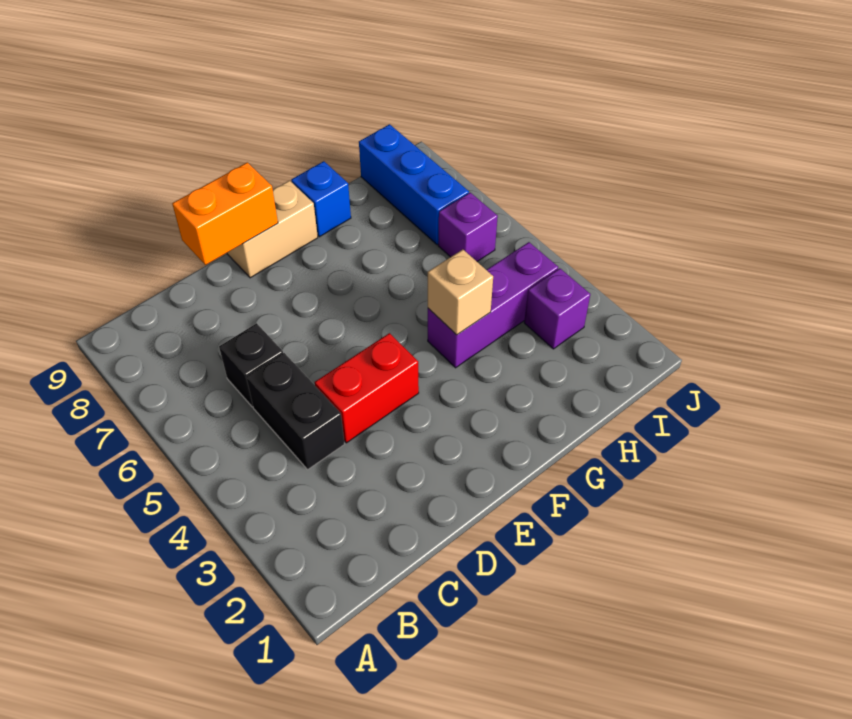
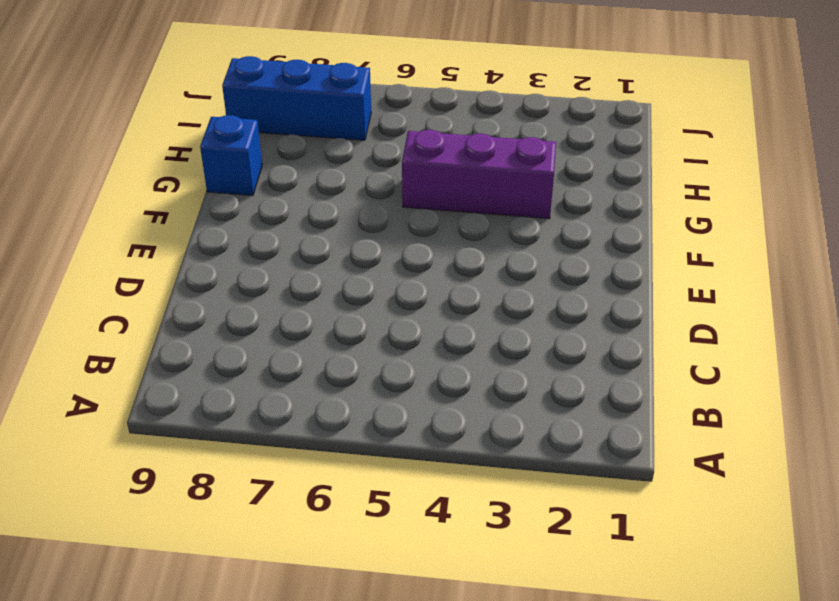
purple brick G3:G5 level 1 -> purple brick G4:I4 level 1
none -> black brick C4:C5 level 1
none -> black brick C6 level 1

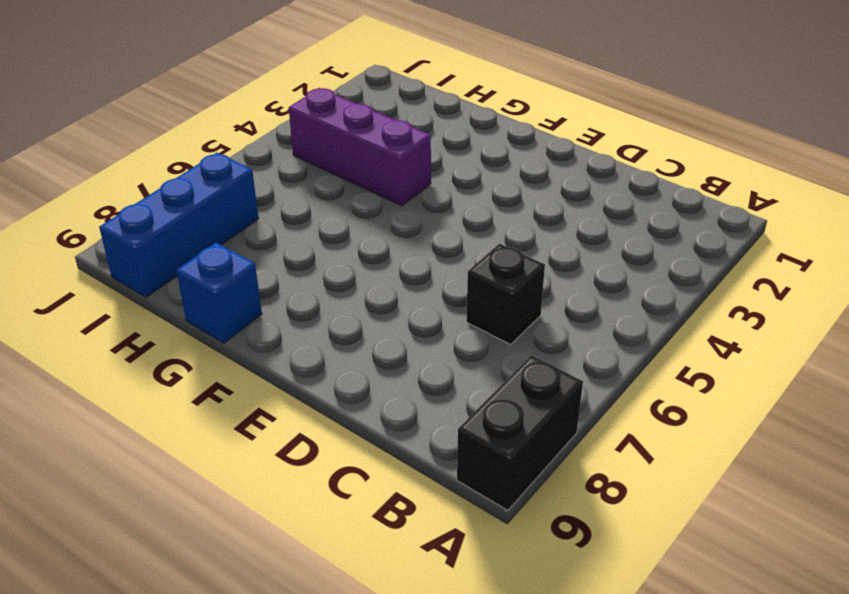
black brick A8:A9 level 1 -> black brick C4:C5 level 1
none -> red brick D4:E4 level 1
none -> tan brick E9:F9 level 1

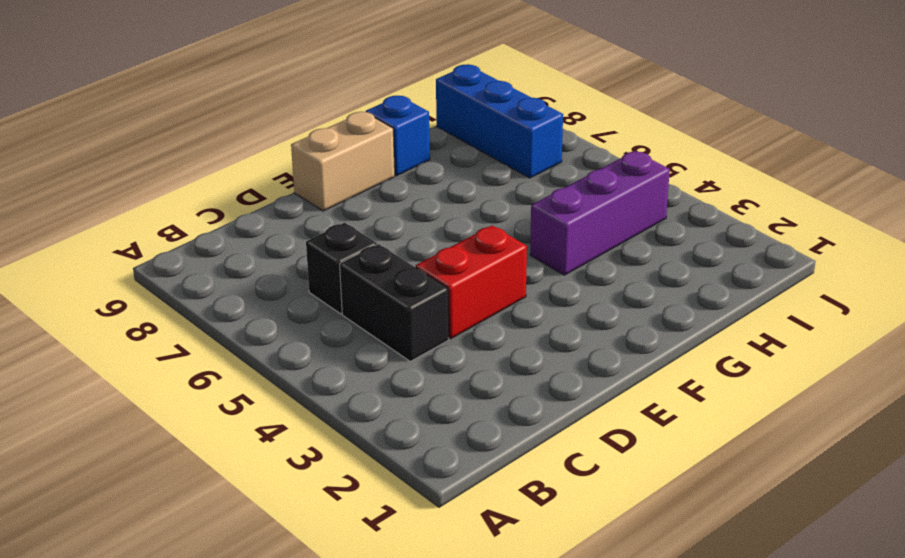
none -> purple brick I3 level 1
none -> purple brick I6 level 1

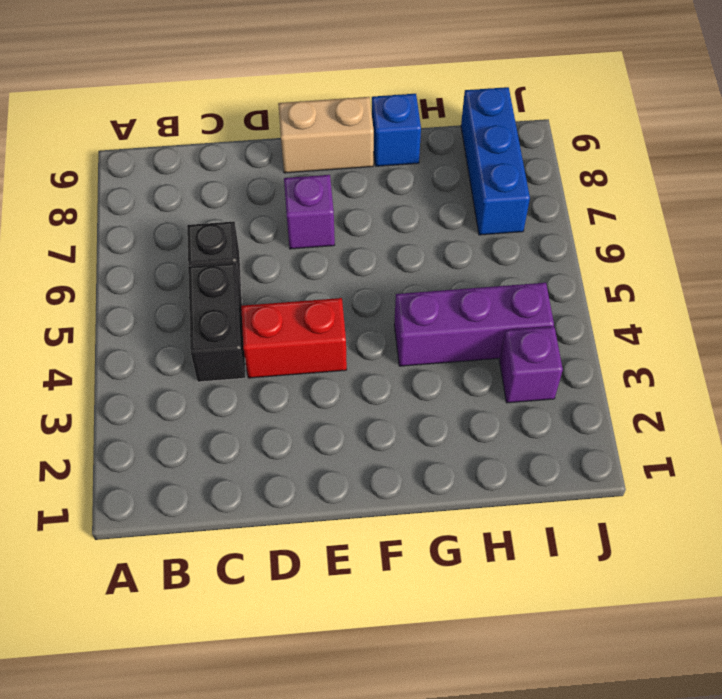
purple brick E7 level 1 -> purple brick I6 level 1
none -> orange brick D9:E9 level 2
none -> tan brick G4 level 2

